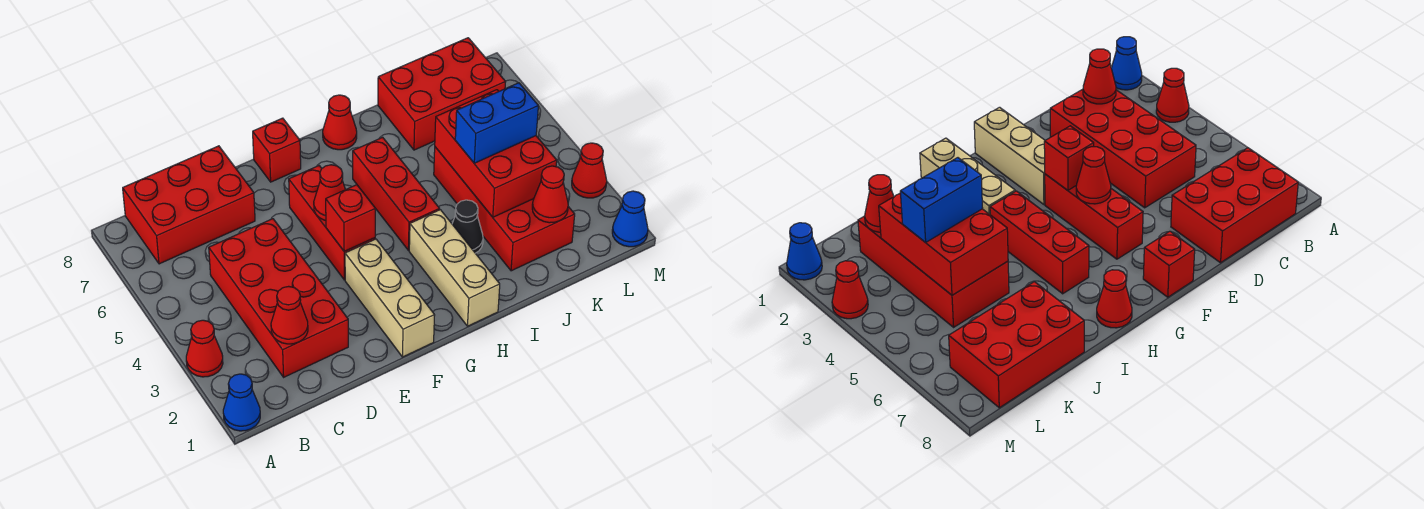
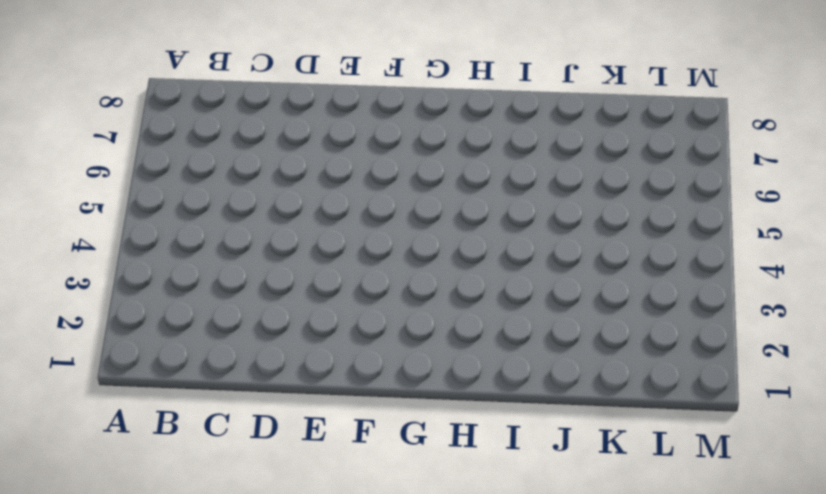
none -> blue cone A1 level 1
none -> red cone A3 level 1
none -> red brick B7:D8 level 1

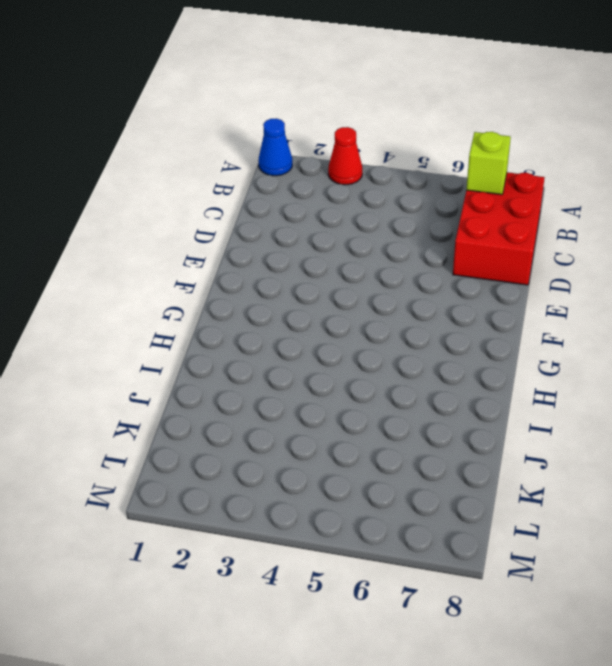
lime brick B7 level 2 -> none
none -> red brick C2:D5 level 1
none -> tan brick F1:F3 level 1
none -> red brick F4:F6 level 1

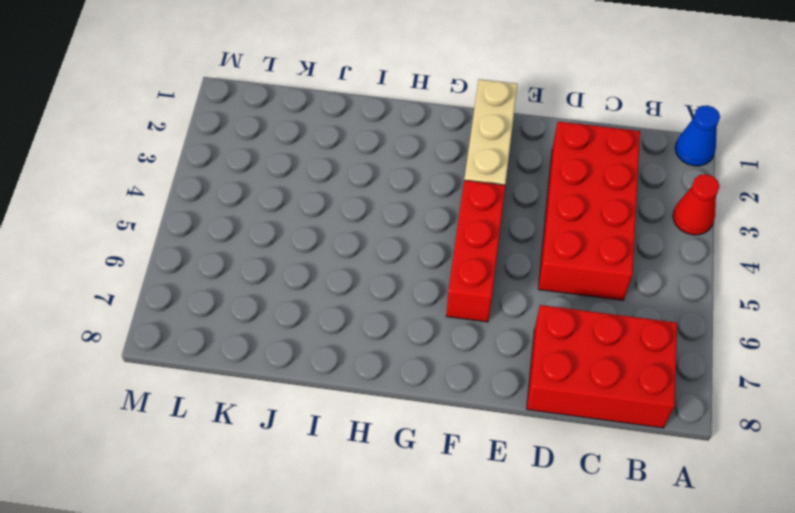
none -> red brick F8 level 1
none -> tan brick H1:H3 level 1
none -> red brick H4:H6 level 1

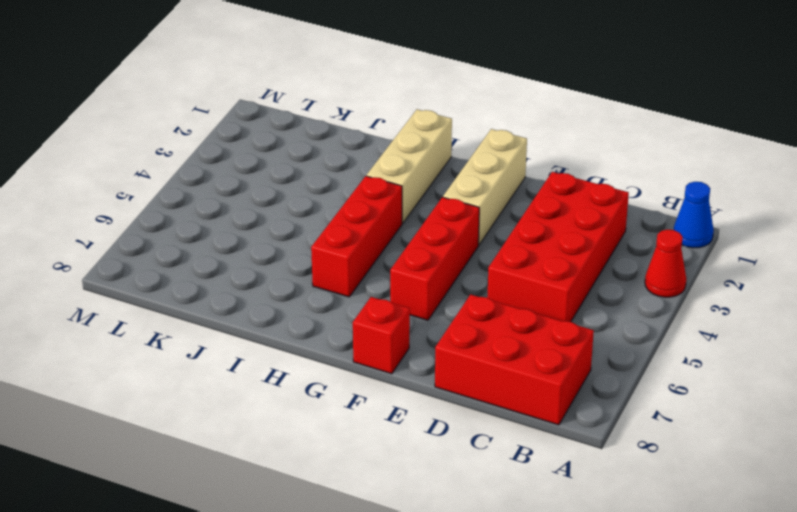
none -> red cone H8 level 1
none -> black cone I3 level 1
none -> red brick J2:K5 level 1

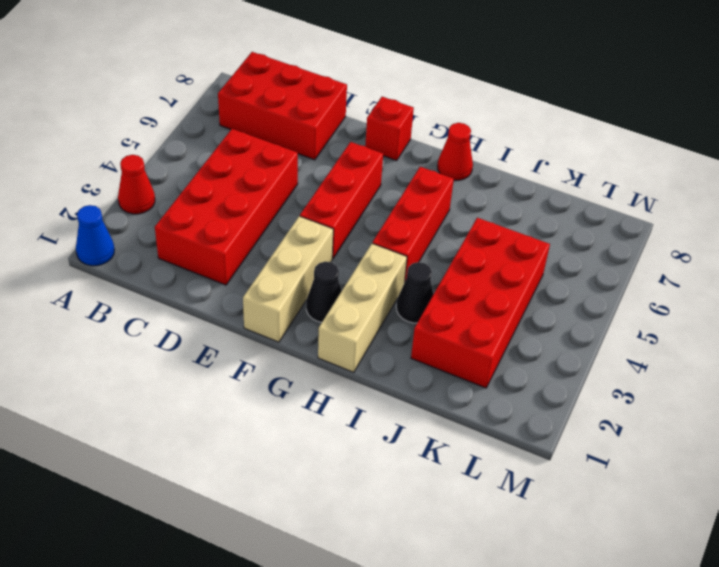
black cone G2 level 1 -> none
none -> red brick J7:L8 level 1
none -> blue cone M1 level 1
none -> red cone M3 level 1

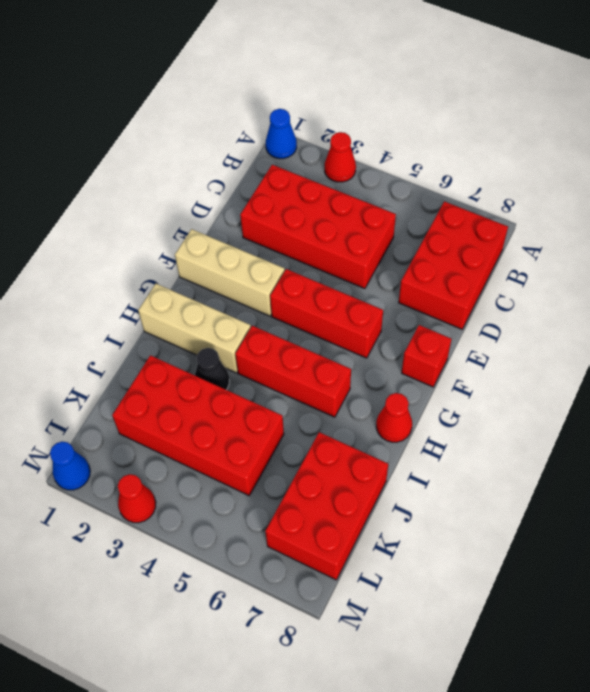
none -> red cone C2 level 2
none -> red brick F4 level 2
none -> red cone F5 level 2

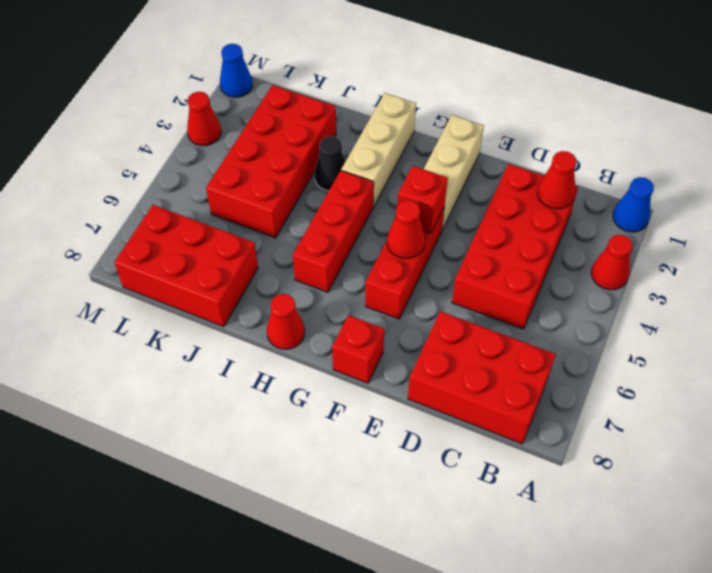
none -> red brick J3:K5 level 2
none -> red cone K2 level 2
none -> blue brick J4:K4 level 3

